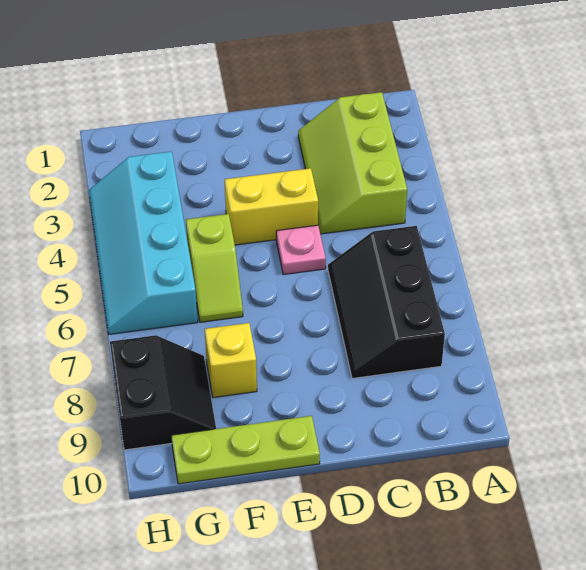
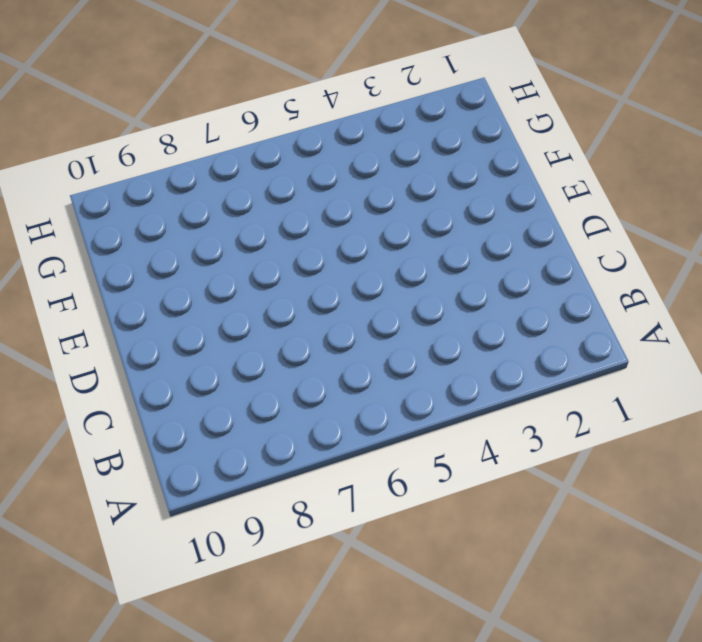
none -> lime slope B2:C4 level 1 top B
none -> black slope B6:C8 level 1 top B

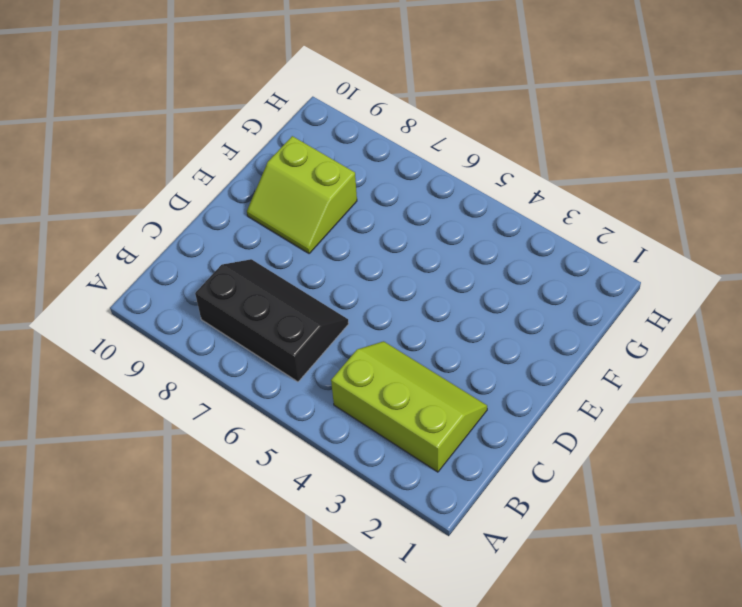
lime slope E8:F9 level 1 top F -> yellow brick F8 level 1
none -> yellow brick D4:E4 level 1
none -> pink plate D5 level 1

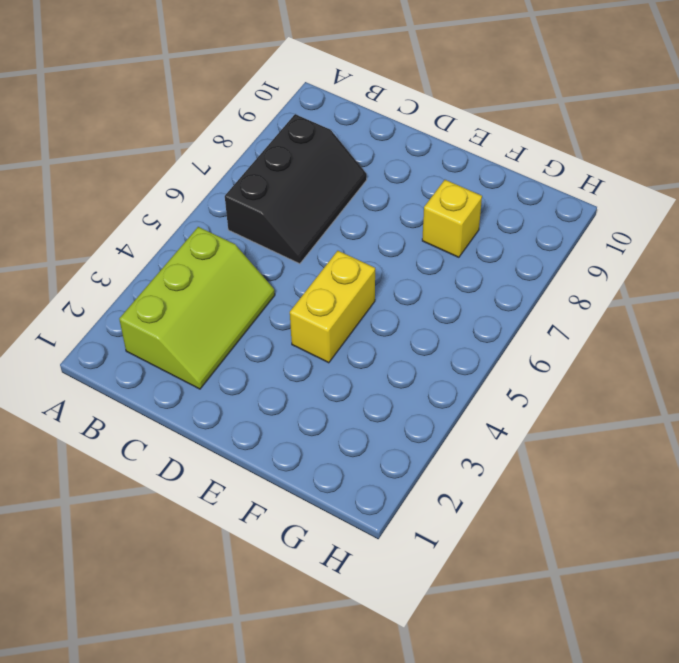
yellow brick E4:E5 level 1 -> yellow brick D4:E4 level 1
none -> pink plate D5 level 1
none -> lime plate E10:G10 level 1

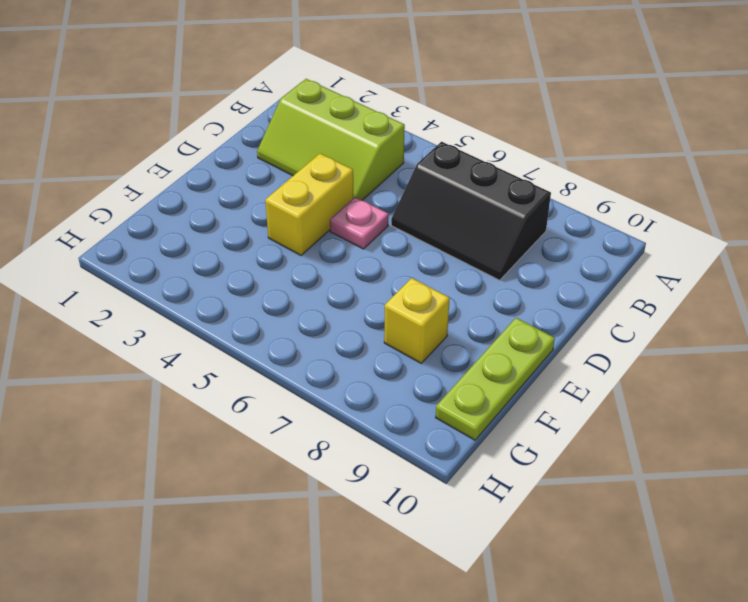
none -> lime slope F5:F6 level 1 top 5
none -> cyan slope G3:H6 level 1 top G

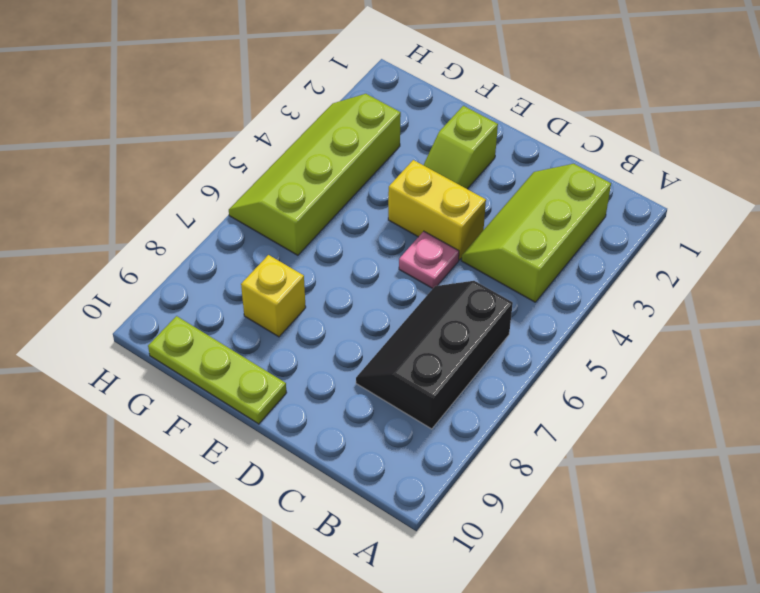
lime slope E2:E3 level 1 top 2 -> lime slope F5:F6 level 1 top 5
lime slope G3:H6 level 1 top G -> cyan slope G3:H6 level 1 top G
none -> black slope G8:H9 level 1 top H

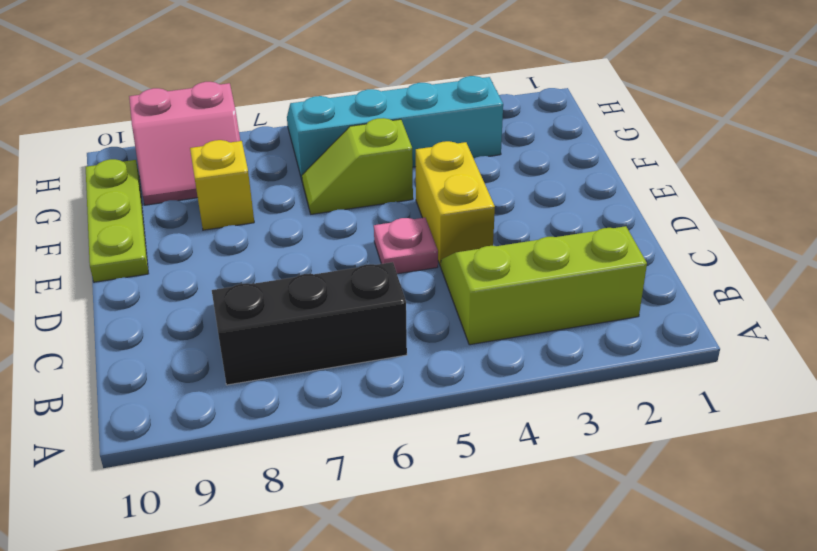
pink slope G8:H9 level 1 top H -> black slope G8:H9 level 1 top H

